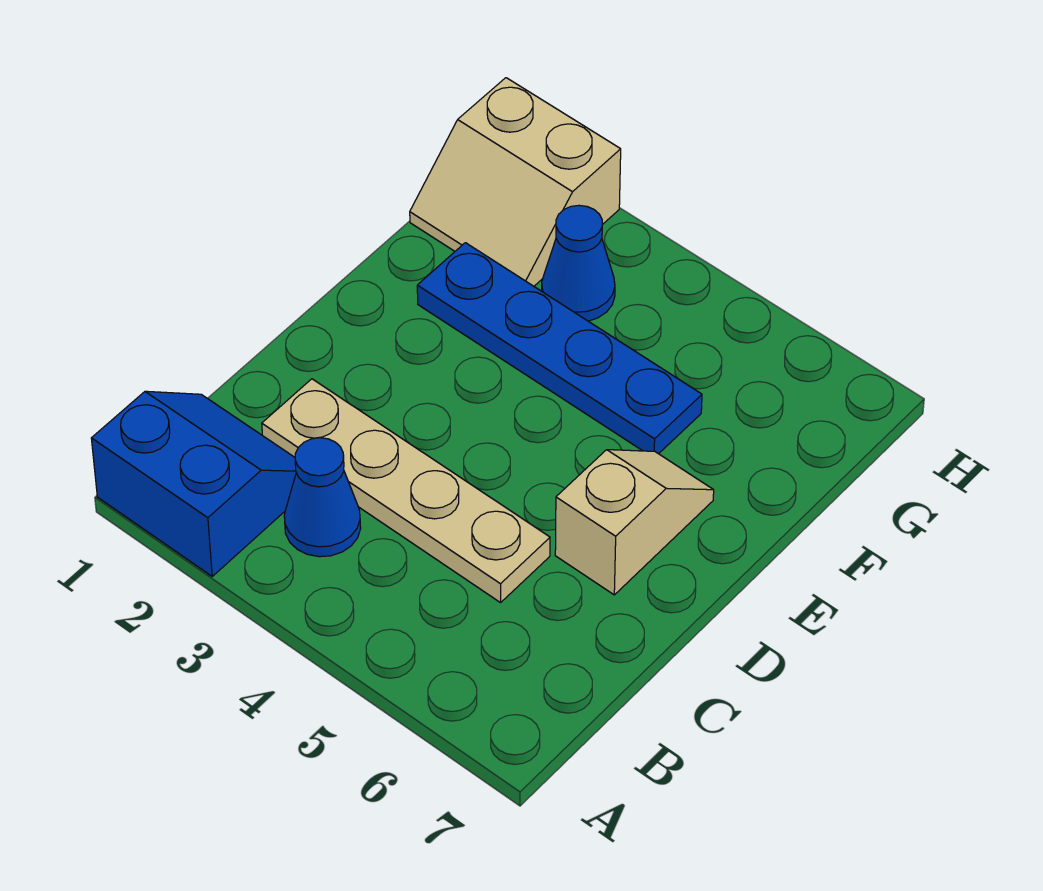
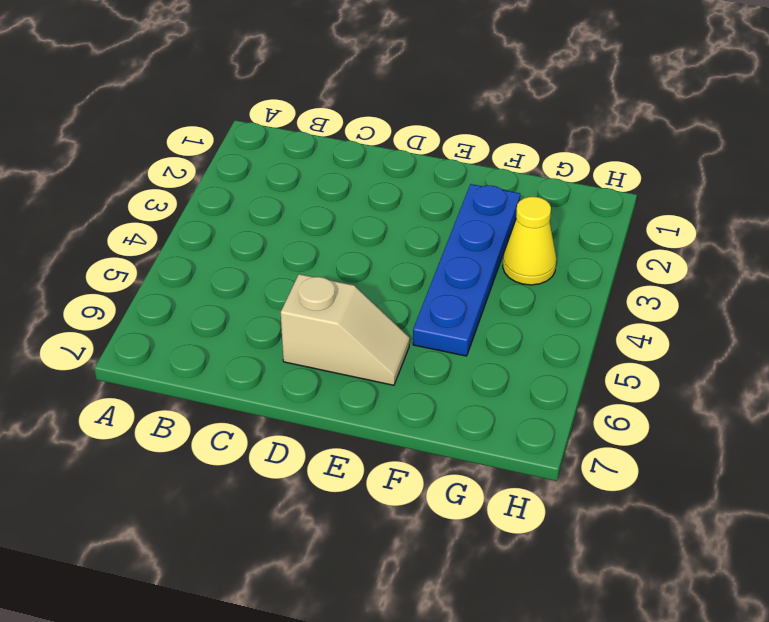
yellow cone G3 level 1 -> blue cone G3 level 1
none -> blue slope A1:B2 level 1 top A
none -> blue cone B3 level 1

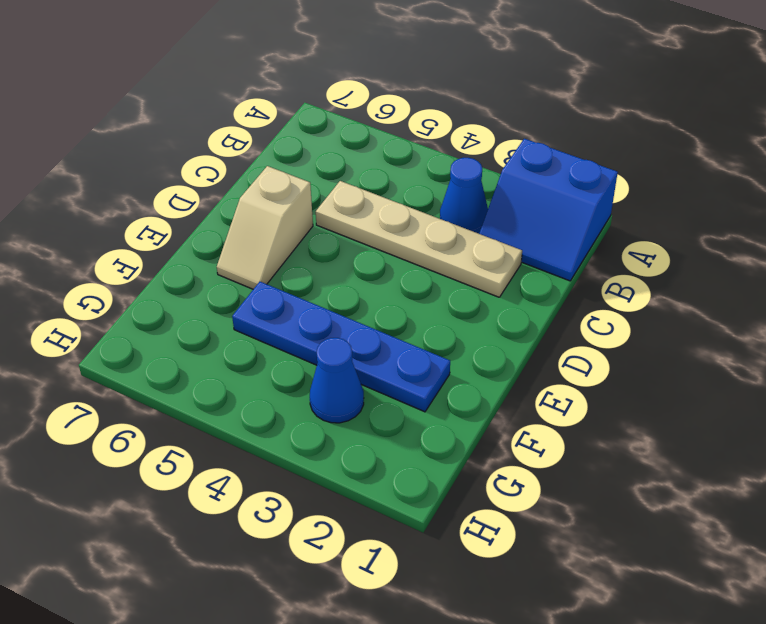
none -> tan slope G1:H2 level 1 top H

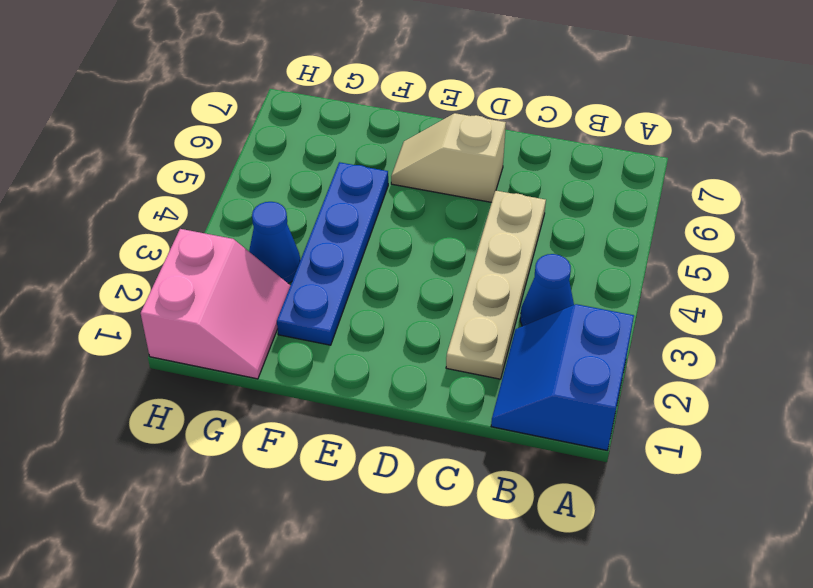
pink slope G1:H2 level 1 top H -> tan slope G1:H2 level 1 top H

